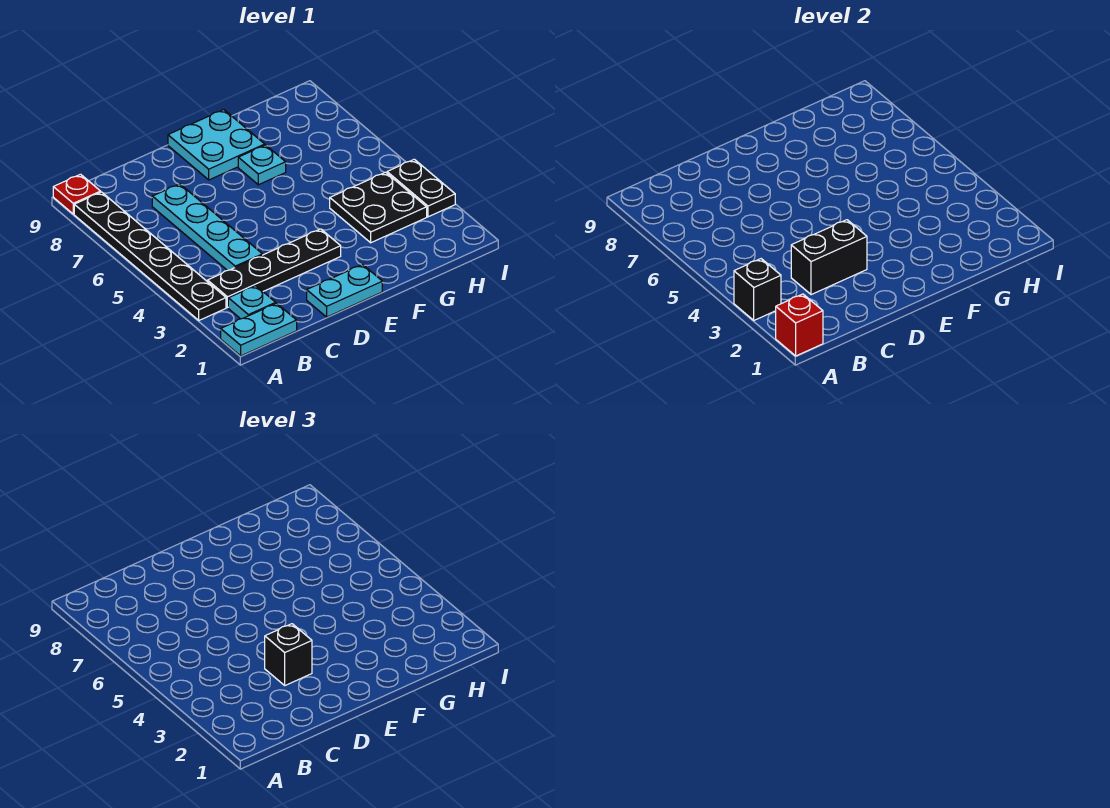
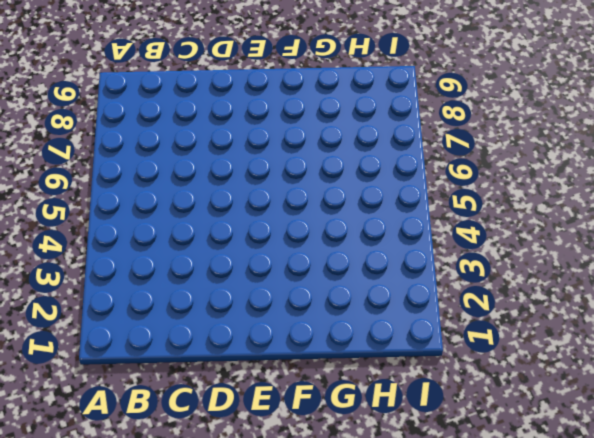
none -> cyan plate A1:B1 level 1
none -> black plate A3:A8 level 1
none -> red plate A9 level 1

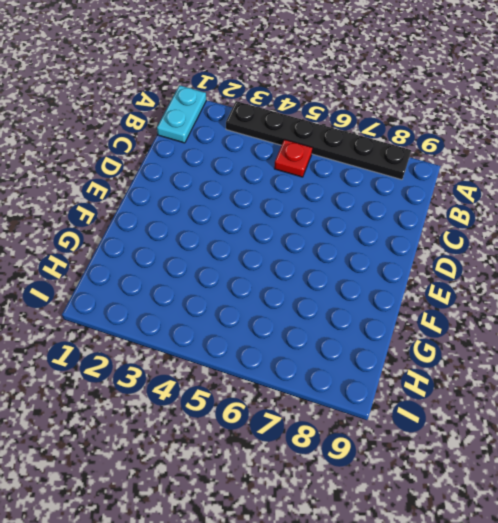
red plate B5 level 1 -> red plate A9 level 1
none -> cyan plate B2 level 1
none -> black plate B3:E3 level 1
none -> cyan plate C4:C7 level 1

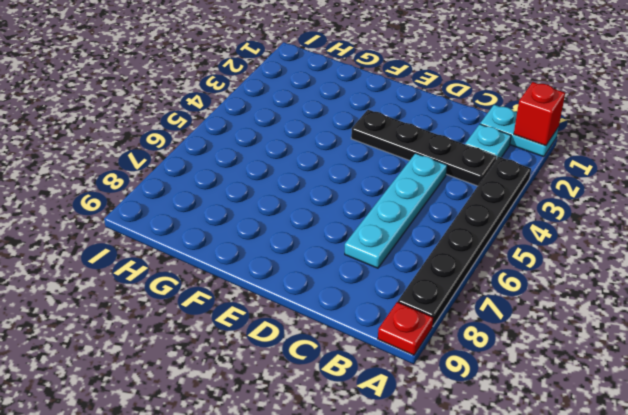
none -> cyan plate D1:E1 level 1
none -> cyan plate E8:F9 level 1
none -> cyan plate F7 level 1

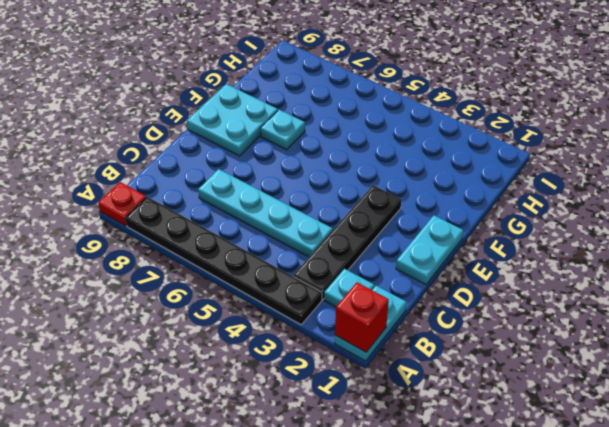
none -> black plate G3:H4 level 1
none -> black plate I3:I4 level 1
none -> black brick A3 level 2

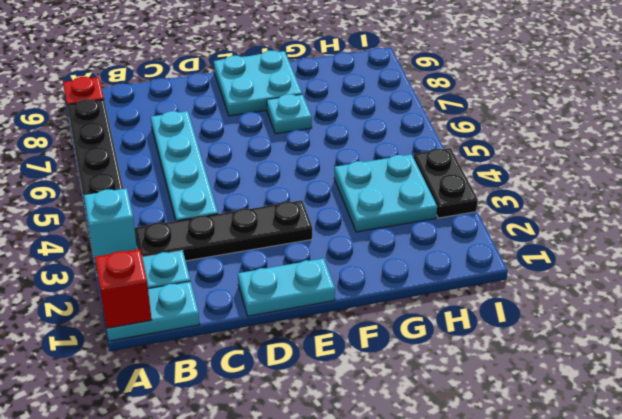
cyan brick A3 level 2 -> black brick A3 level 2
cyan plate G3:H4 level 1 -> black plate G3:H4 level 1
none -> black brick C3:D3 level 2
none -> black brick D3 level 3

